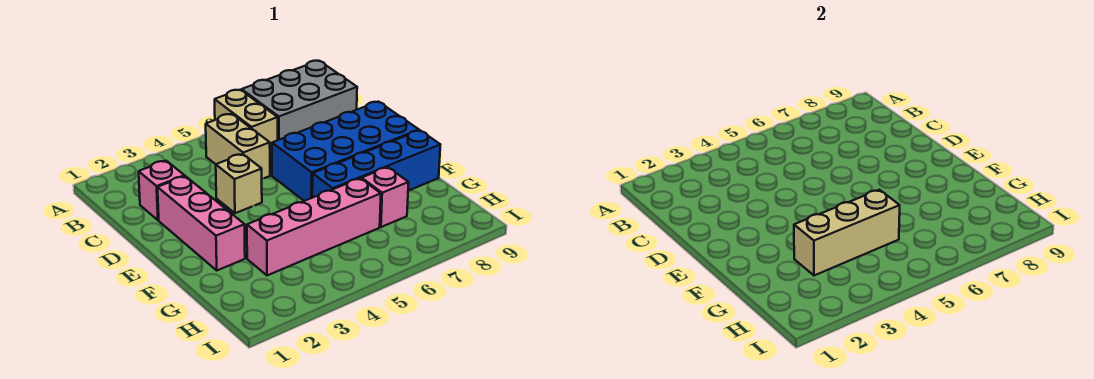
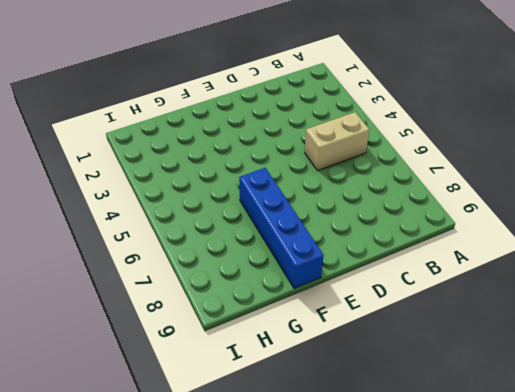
none -> tan brick A6:B6 level 1
none -> grey brick A7:B9 level 1

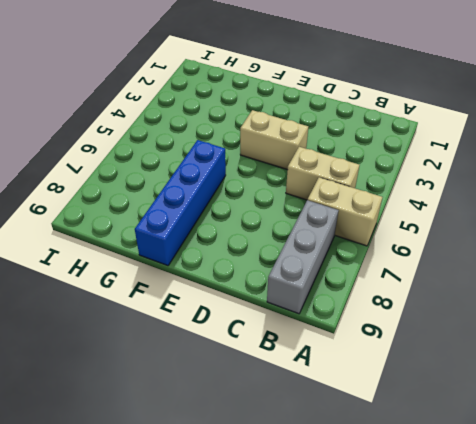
grey brick B7:B9 level 1 -> grey brick A7:B9 level 1
tan brick D4:E4 level 1 -> tan brick D4 level 1
none -> pink brick C2 level 1
none -> pink brick D2:F2 level 1

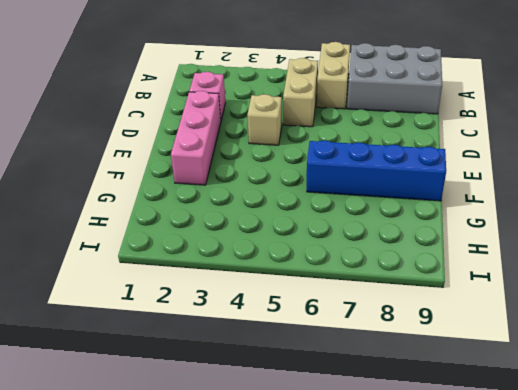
none -> blue brick D6:E9 level 1
none -> pink brick G3:G6 level 1

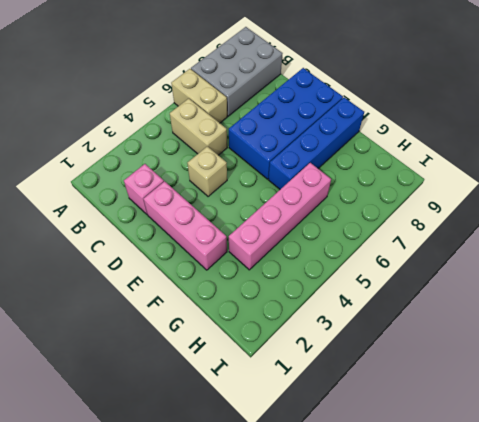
none -> pink brick G7 level 1
none -> tan brick G3:G5 level 2

